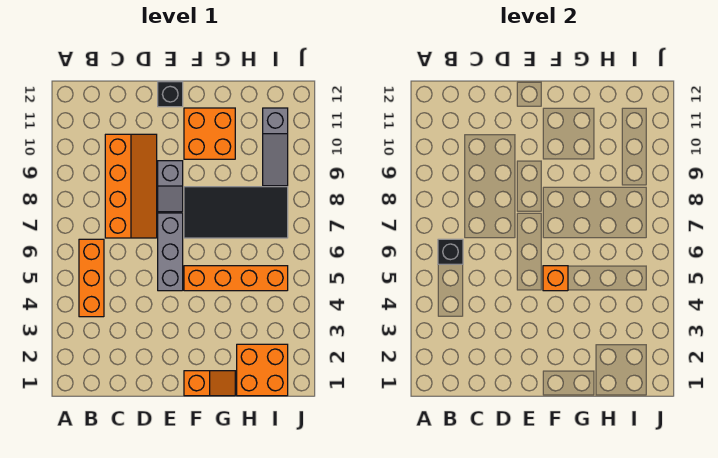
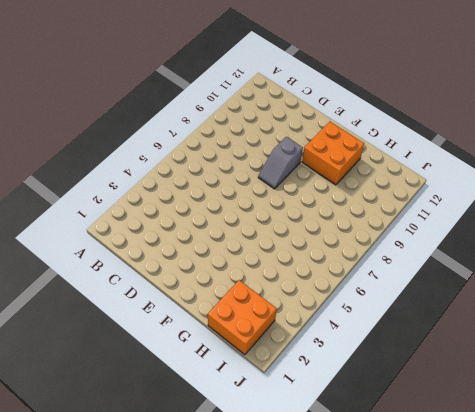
none -> orange brick B4:B6 level 1
none -> orange slope C7:D10 level 1 top C
none -> grey brick E5:E7 level 1

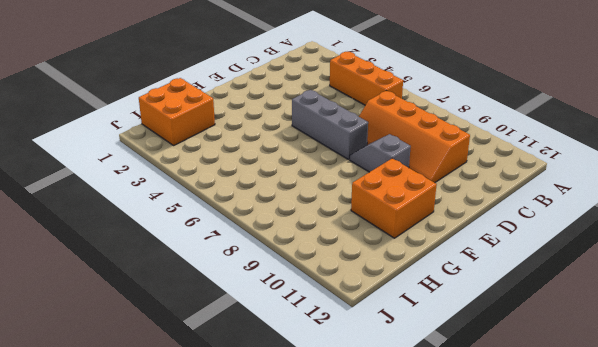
none -> black brick E12 level 1
none -> orange slope F1:G1 level 1 top F
none -> orange brick F5:I5 level 1

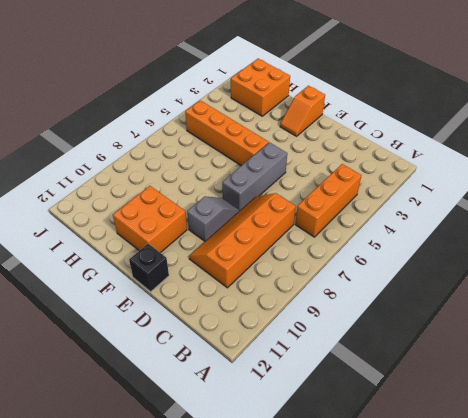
orange slope F1:F2 level 1 top 1 -> orange slope F1:G1 level 1 top F
none -> black tile F7:I8 level 1
none -> grey slope I9:I11 level 1 top 11
none -> black brick B6 level 2

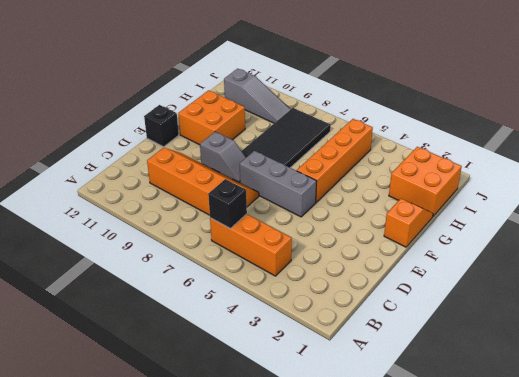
none -> orange brick F5 level 2

